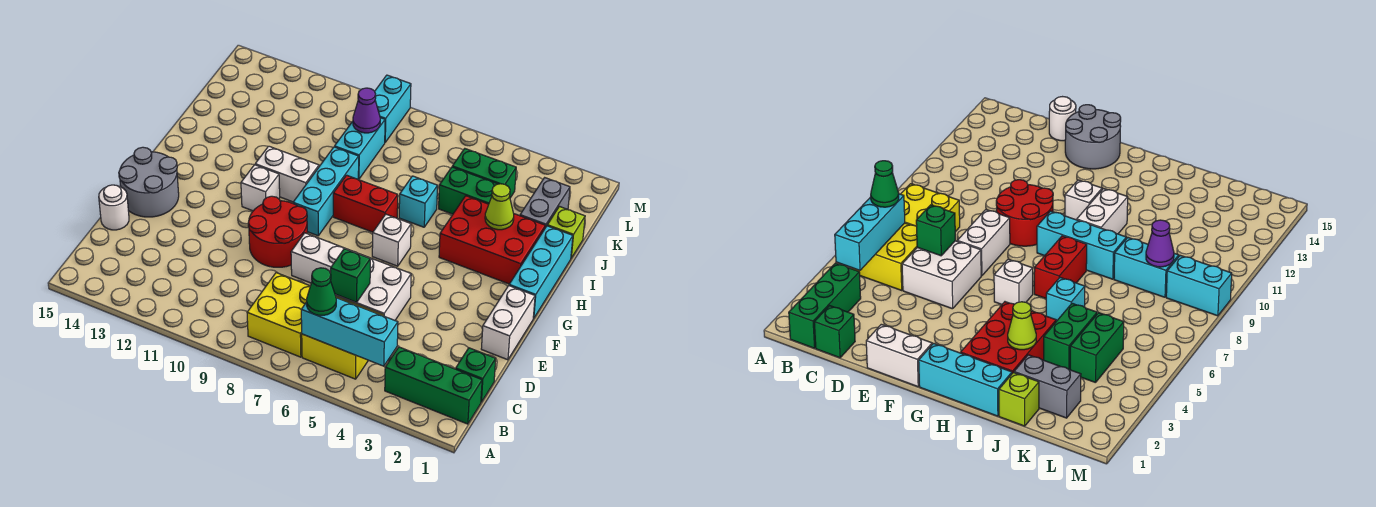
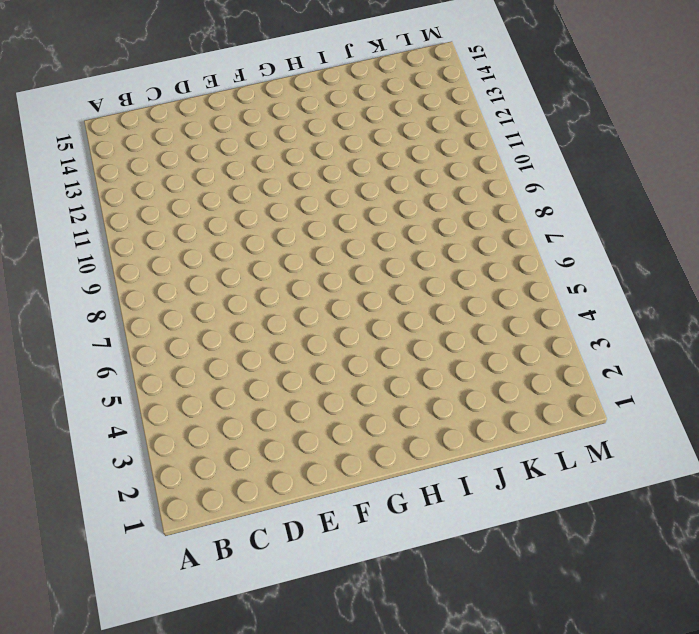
none -> green brick B1:B3 level 1
none -> yellow brick B5:C6 level 1
none -> yellow brick B7:C8 level 1

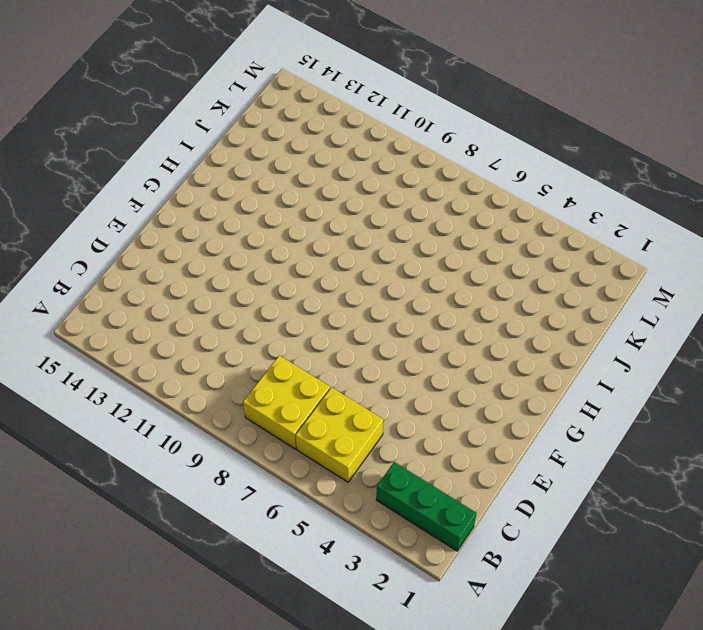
none -> green brick C1 level 1
none -> white brick D5:E6 level 1
none -> white round brick D15 level 1

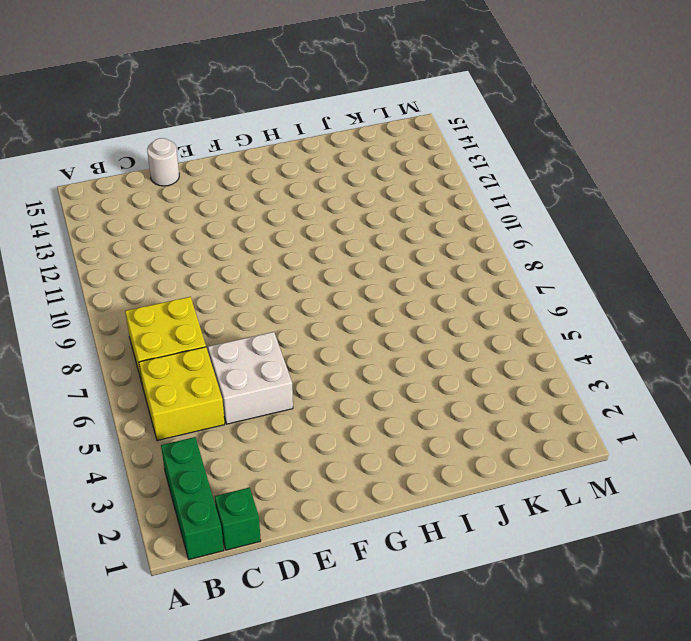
none -> white brick E1:F1 level 1
none -> white brick E7:E8 level 1
none -> red round brick E9:F10 level 1

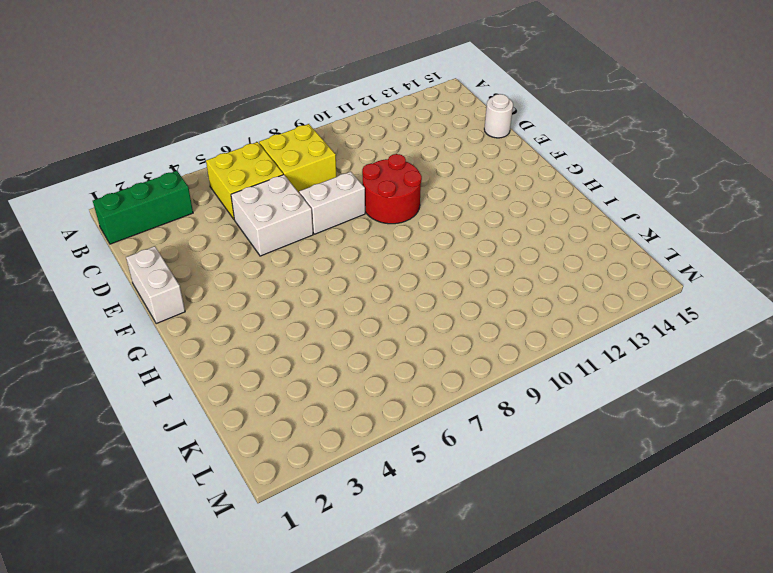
none -> green brick C1 level 1
none -> grey round brick E14:F15 level 1
none -> cyan brick G1:I1 level 1

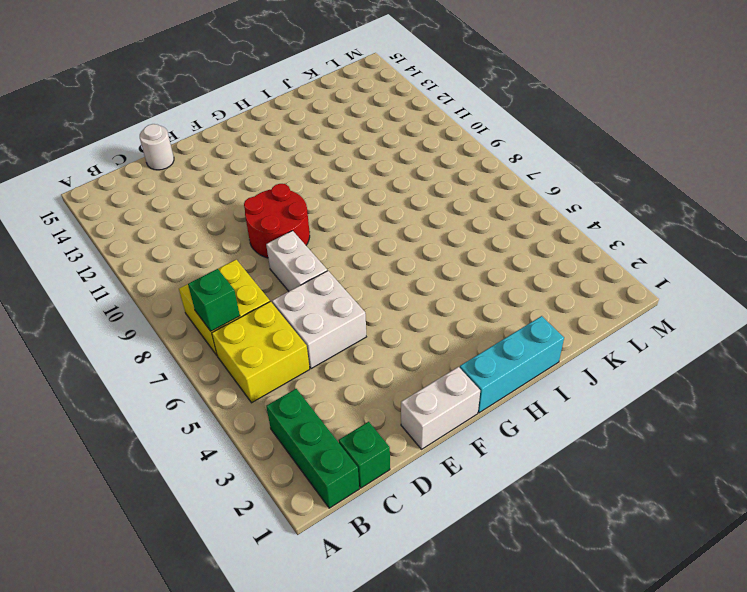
green brick B7 level 2 -> green brick D6 level 2
none -> grey round brick E14:F15 level 1
none -> white brick G6 level 1
none -> cyan brick G9:I9 level 1

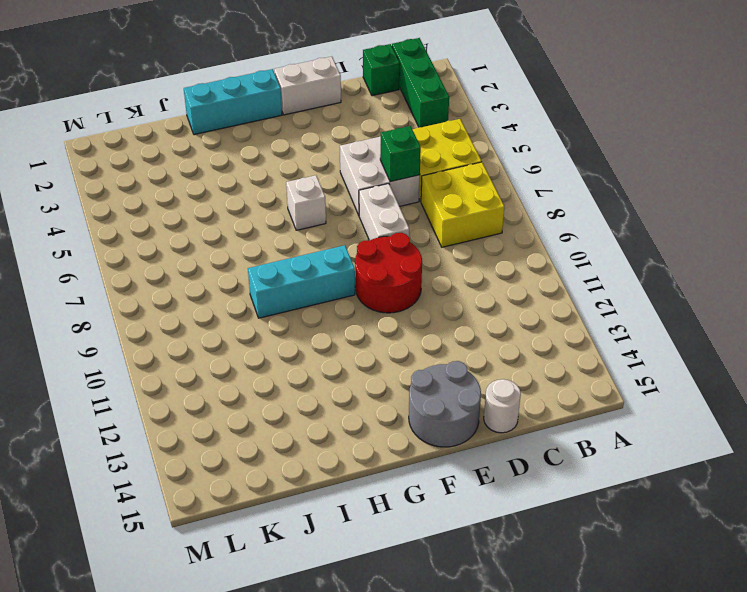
none -> white brick G11 level 1
none -> red brick H2:I4 level 1
none -> red brick H7:H8 level 1

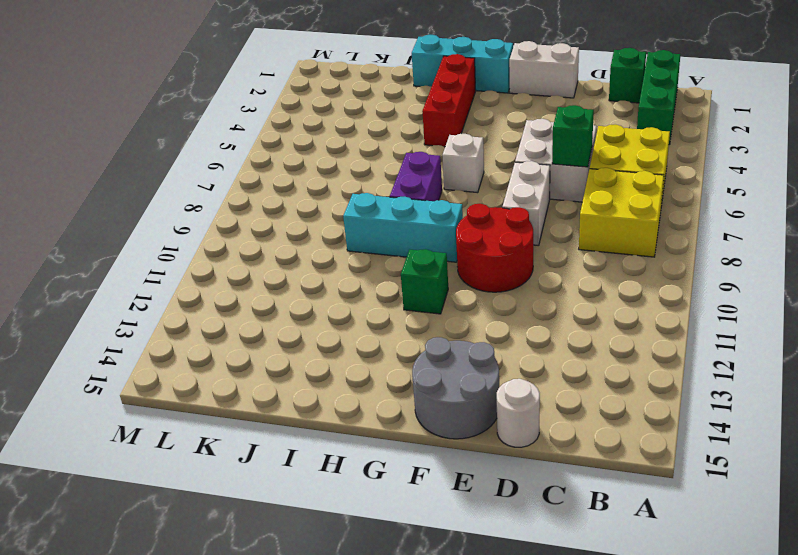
green brick G11 level 1 -> white brick G11 level 1
red brick H2:H4 level 1 -> red brick H2:I4 level 1
purple brick H7:H8 level 1 -> red brick H7:H8 level 1
none -> white brick H10:H11 level 1
none -> cyan brick I6 level 1
none -> lime brick J1 level 1

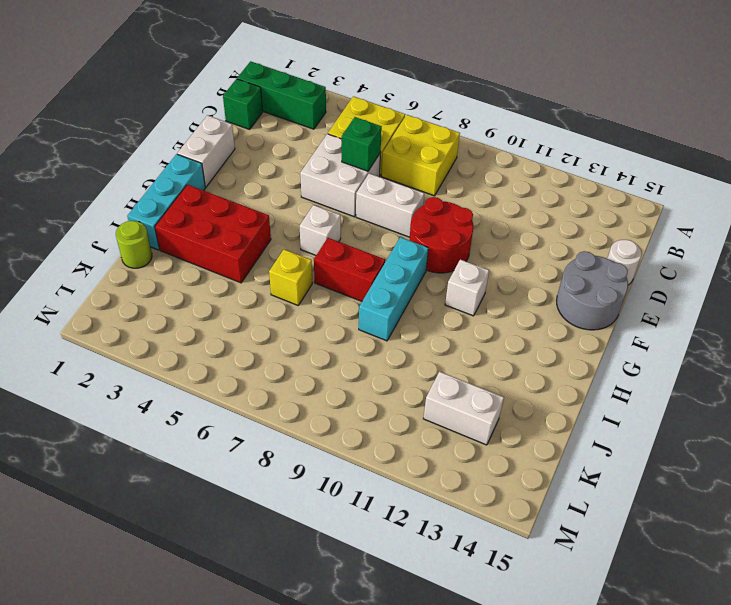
yellow brick I6 level 1 -> cyan brick I6 level 1
lime round brick J1 level 1 -> lime brick J1 level 1
white brick K12:K13 level 1 -> white brick H10:H11 level 1
none -> grey brick J2:K2 level 1
none -> green brick J4:J5 level 1
none -> cyan brick J9:K9 level 1

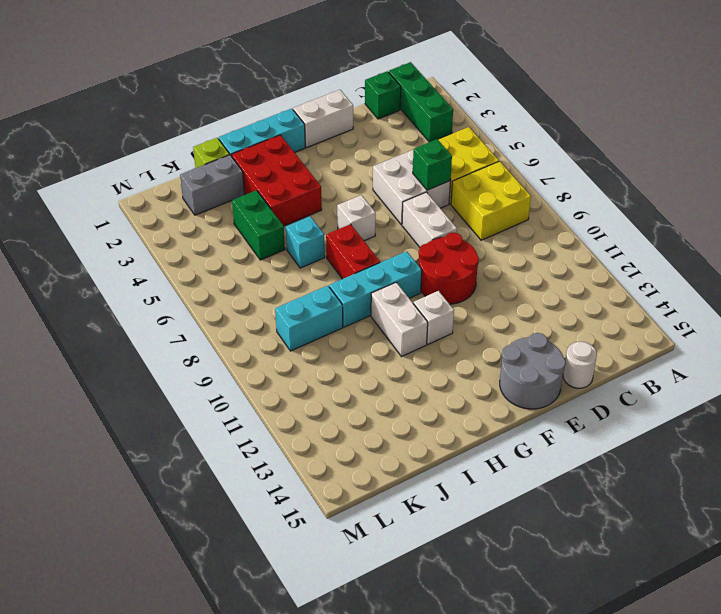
none -> green brick K4:K5 level 1
none -> cyan brick L9:M9 level 1
none -> cyan brick B4:B6 level 2

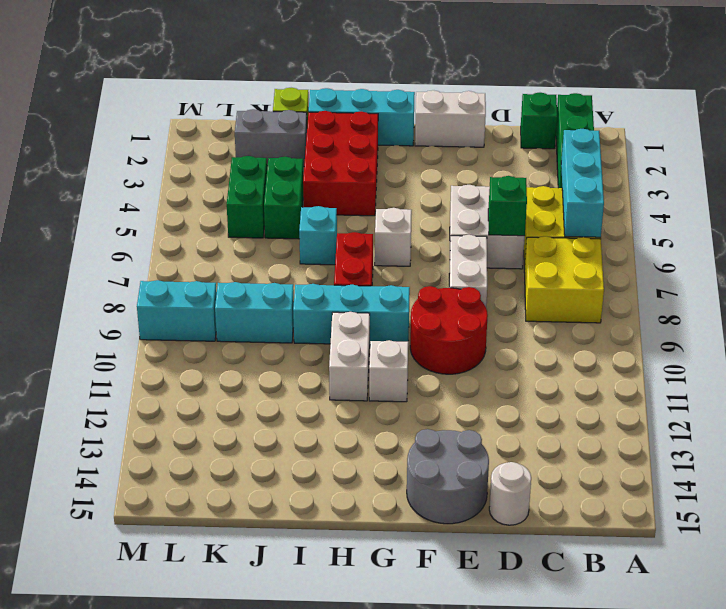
none -> lime cone I3 level 2
none -> purple cone K9 level 2
none -> green cone B6 level 3

